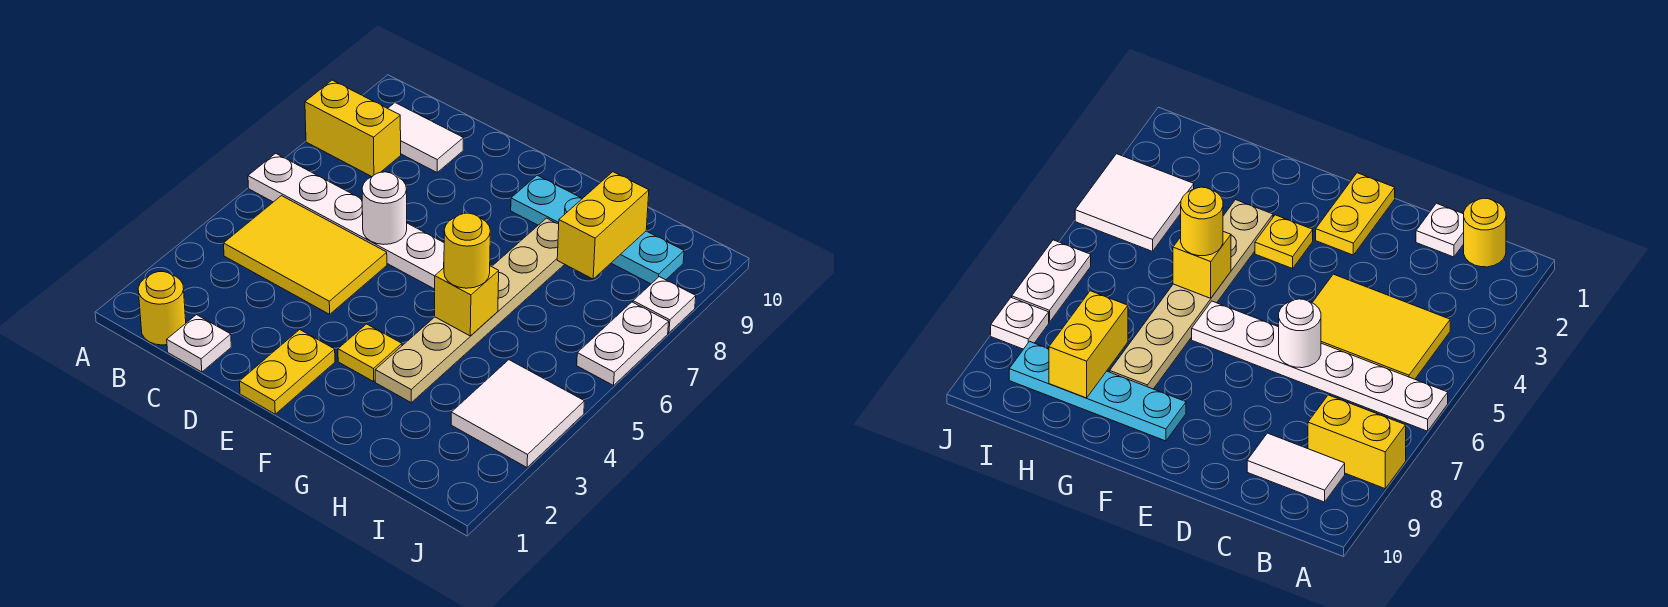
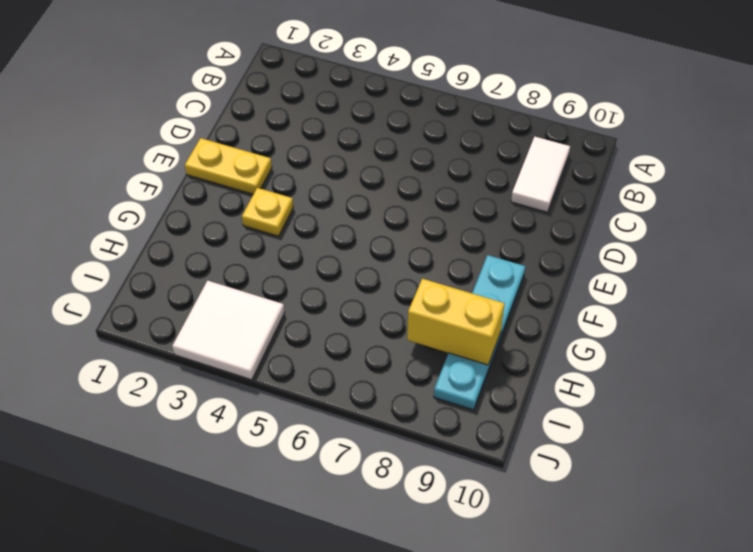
none -> white plate A6:F6 level 1
none -> yellow brick A8:B8 level 1
none -> yellow round brick B1 level 1

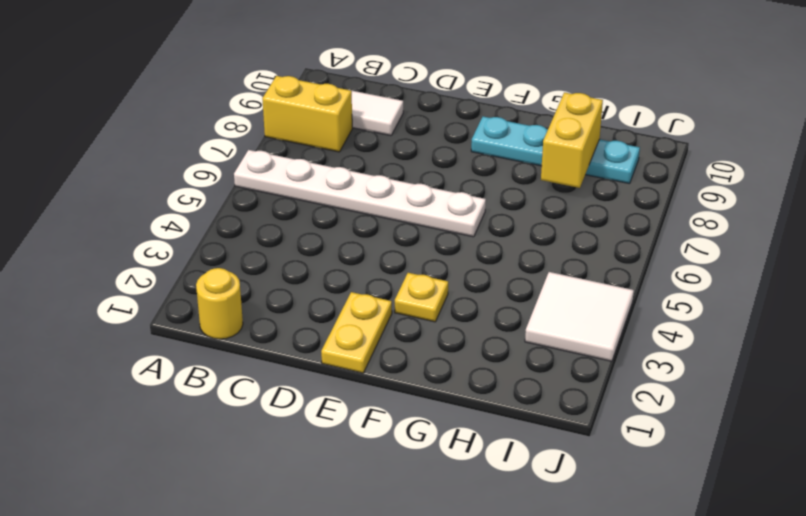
none -> yellow tile B4:D5 level 1
none -> white plate C1 level 1
none -> tan plate G3:G8 level 1

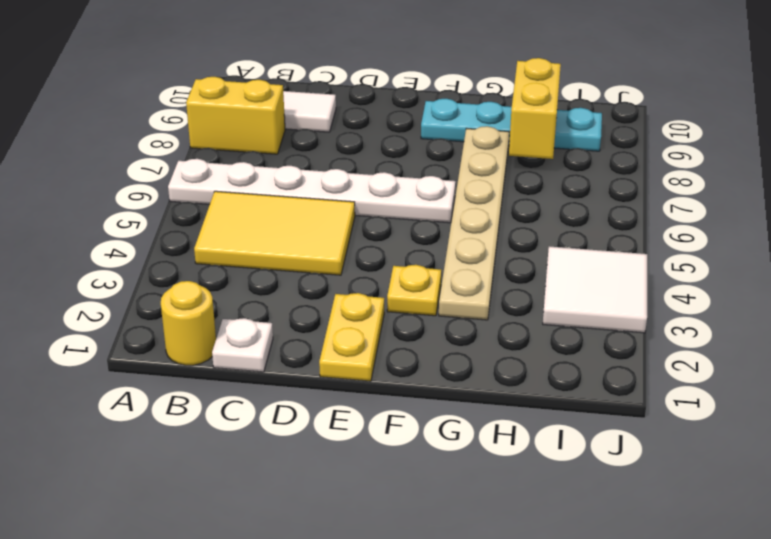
none -> white plate J6:J7 level 1
none -> white plate J8 level 1
none -> white round brick D6 level 2

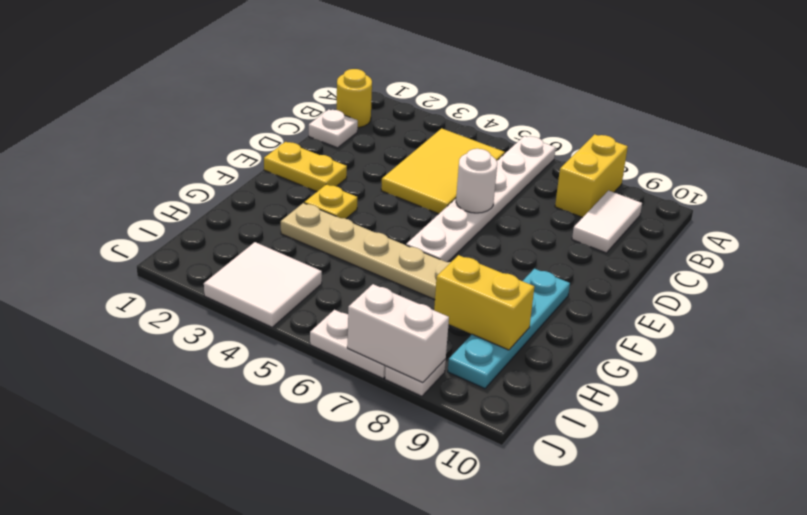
white brick J7:J8 level 2 -> none
none -> yellow brick G5 level 2
none -> yellow round brick G5 level 3

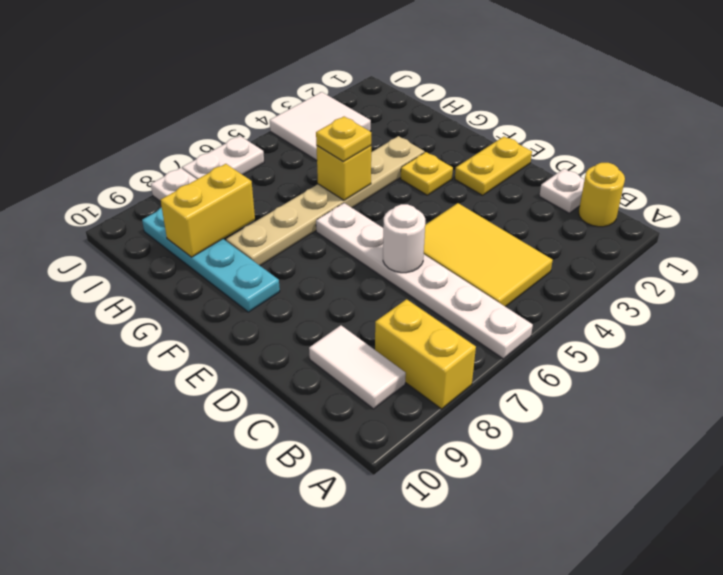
yellow plate G5 level 3 -> yellow round brick G5 level 3

